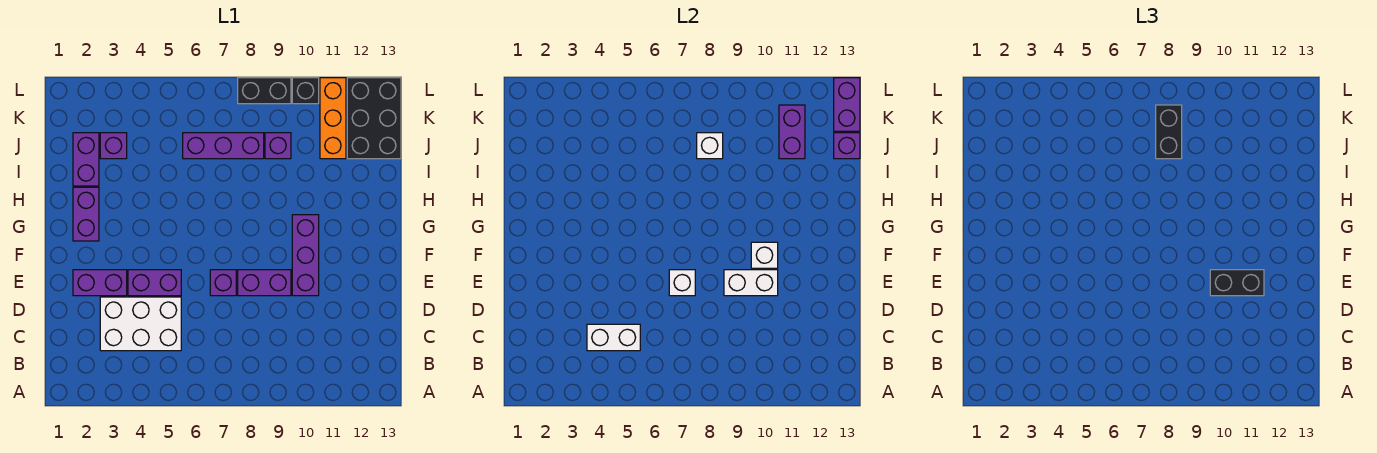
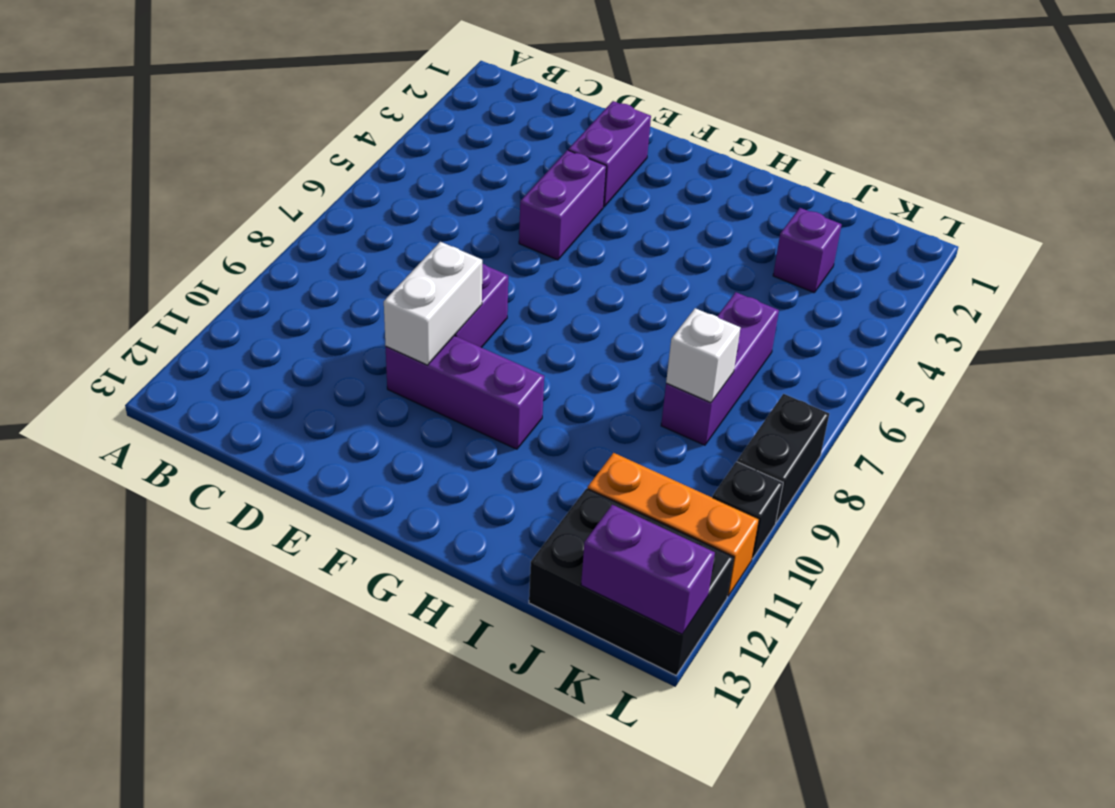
none -> white brick C3:D5 level 1
none -> purple brick E7 level 1
none -> purple brick G2:H2 level 1

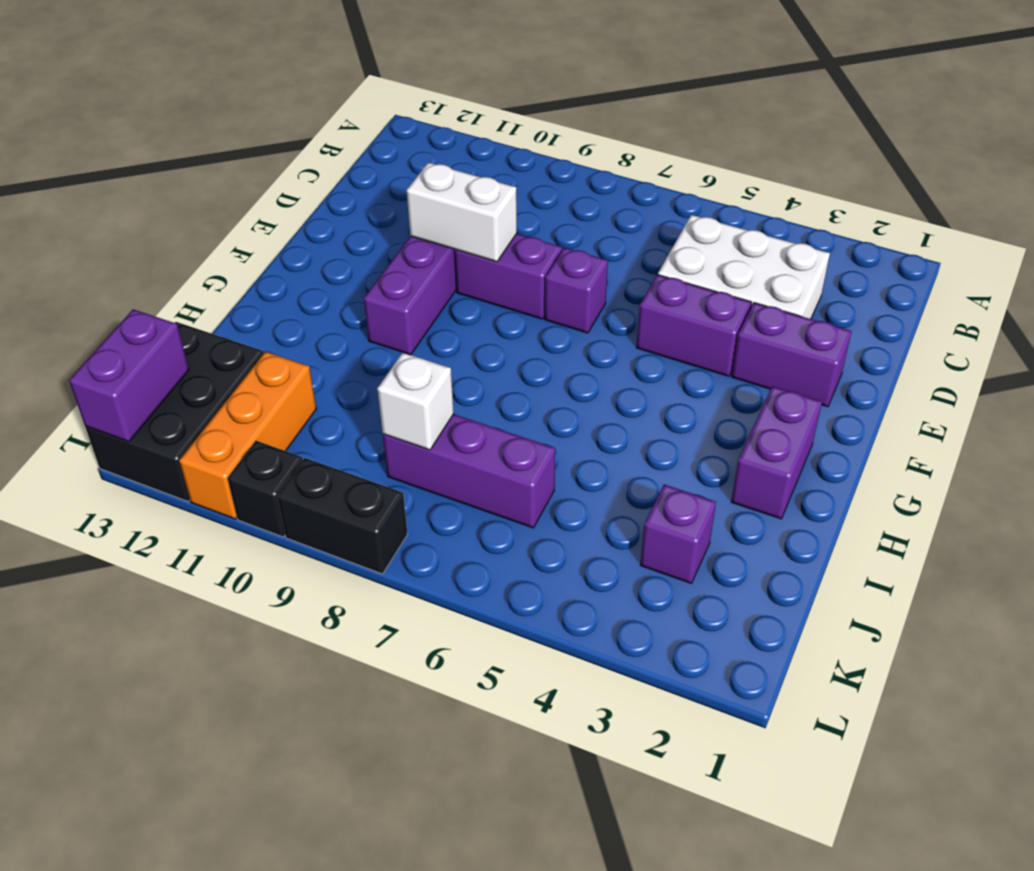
none -> purple brick I2:J2 level 1
none -> purple brick J9 level 1
none -> white brick C4:C5 level 2

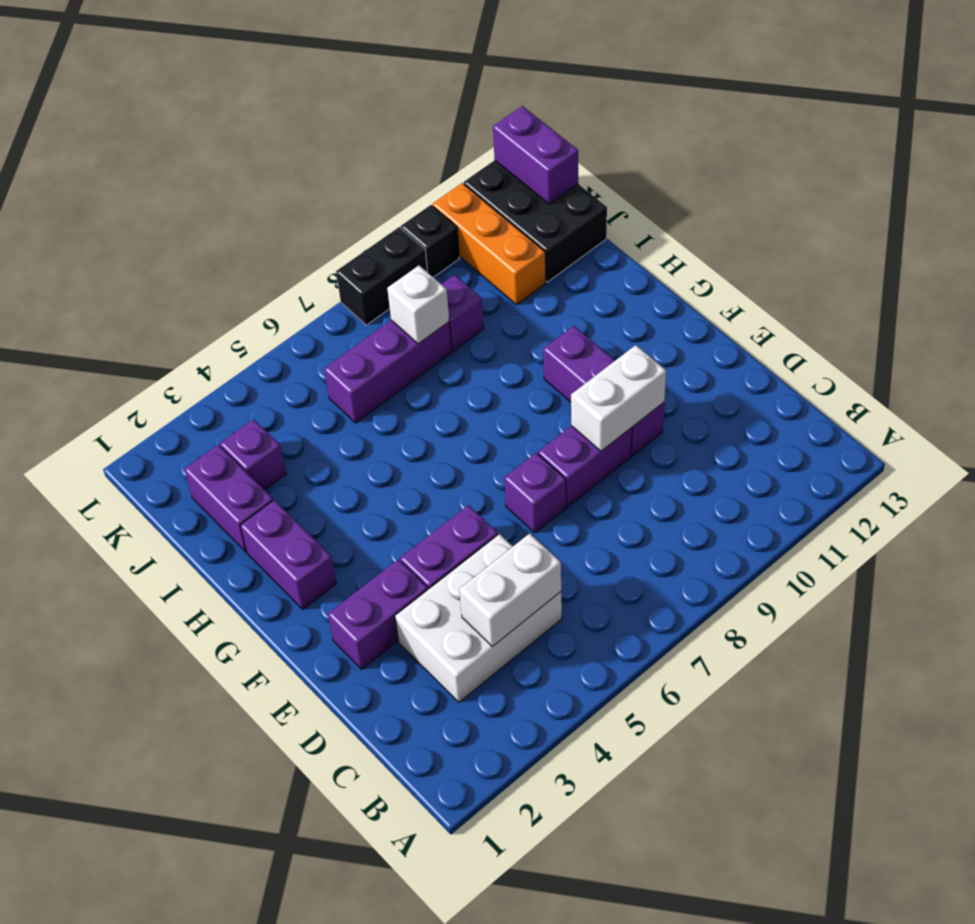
none -> white brick E7 level 2
none -> white brick F10 level 2
none -> purple brick J11:K11 level 2

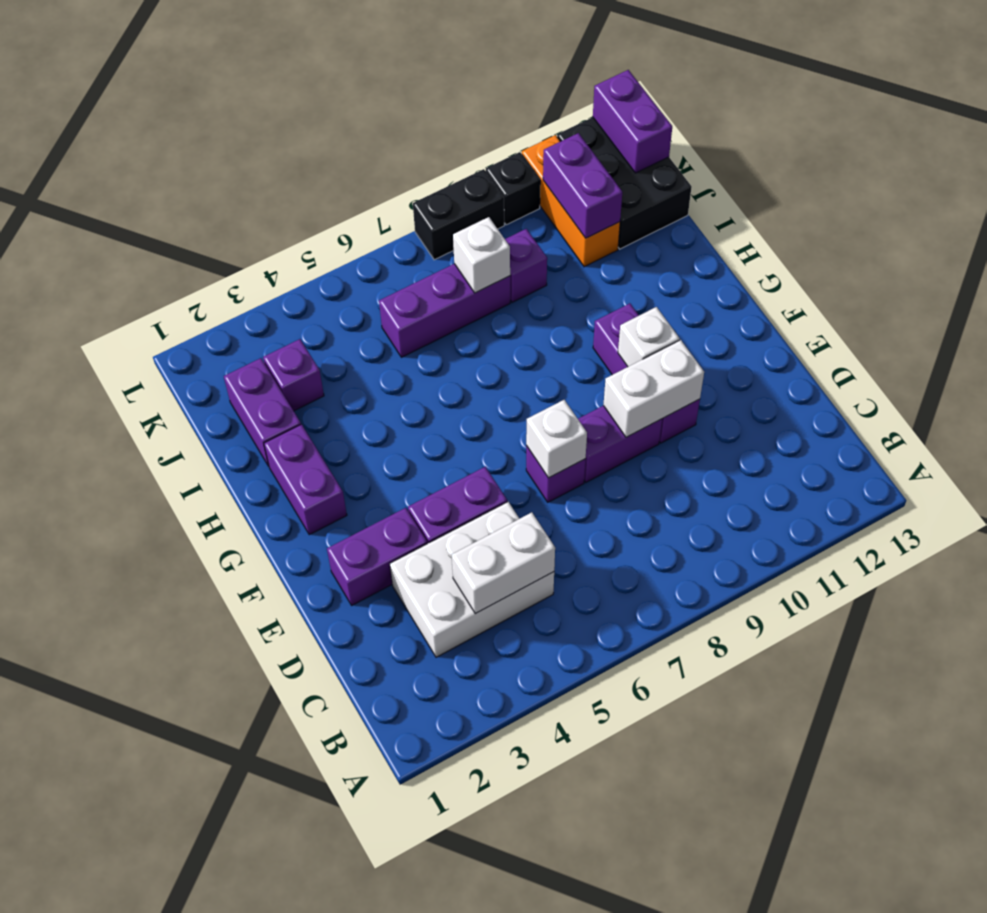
none -> purple brick J13 level 2
none -> black brick E10:E11 level 3
none -> black brick J8:K8 level 3

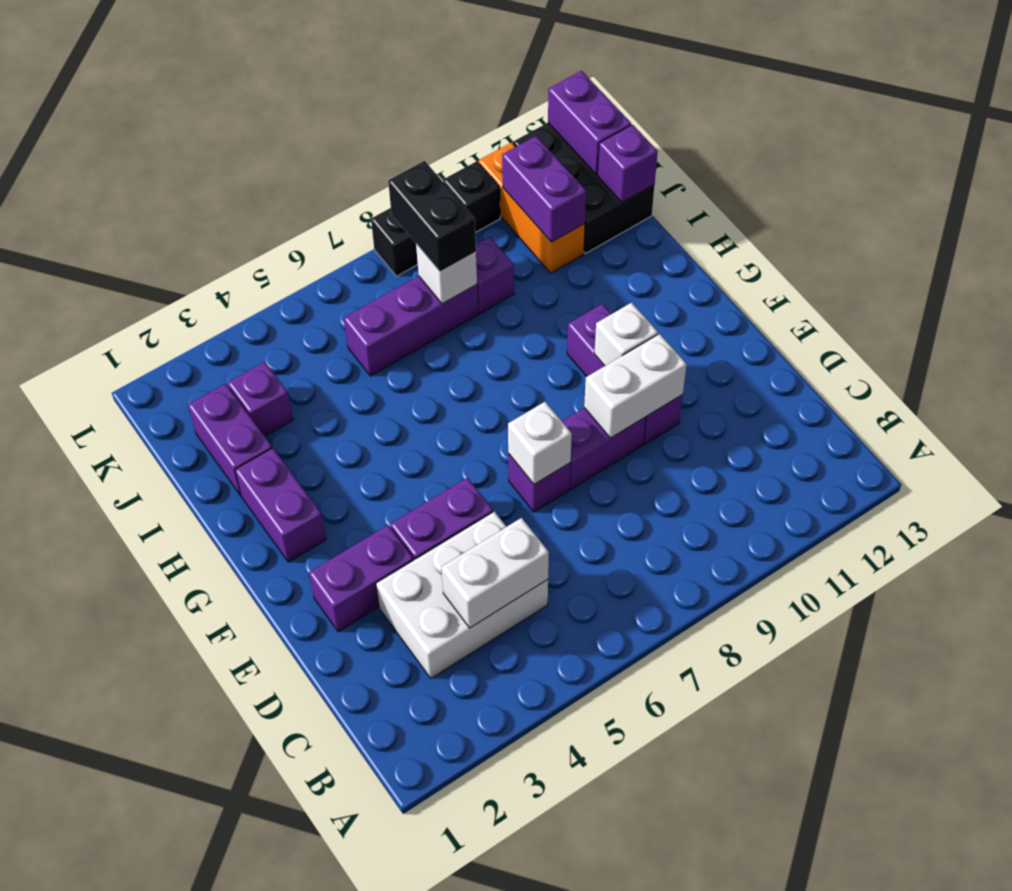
none -> black brick E10:E11 level 3

